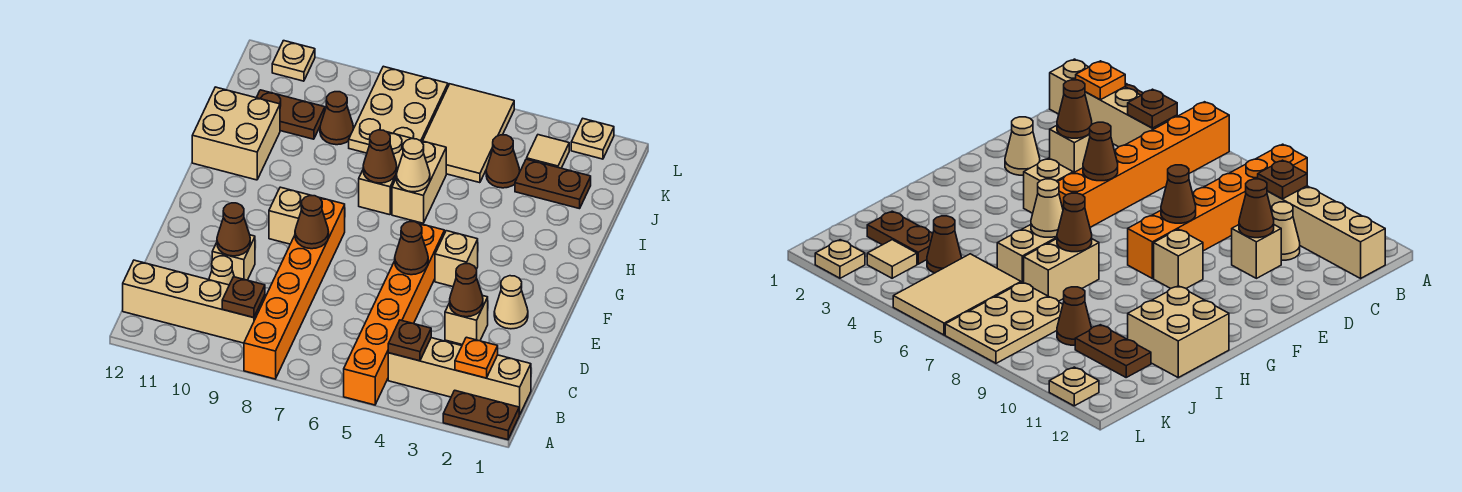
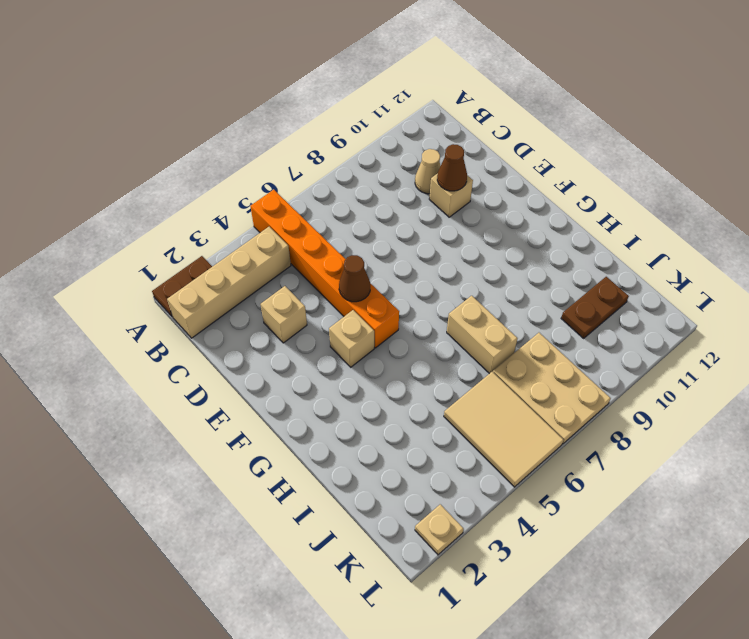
none -> orange brick A8:F8 level 1
none -> tan brick B9:B12 level 1
none -> tan cone E2 level 1
none -> tan brick F9 level 1

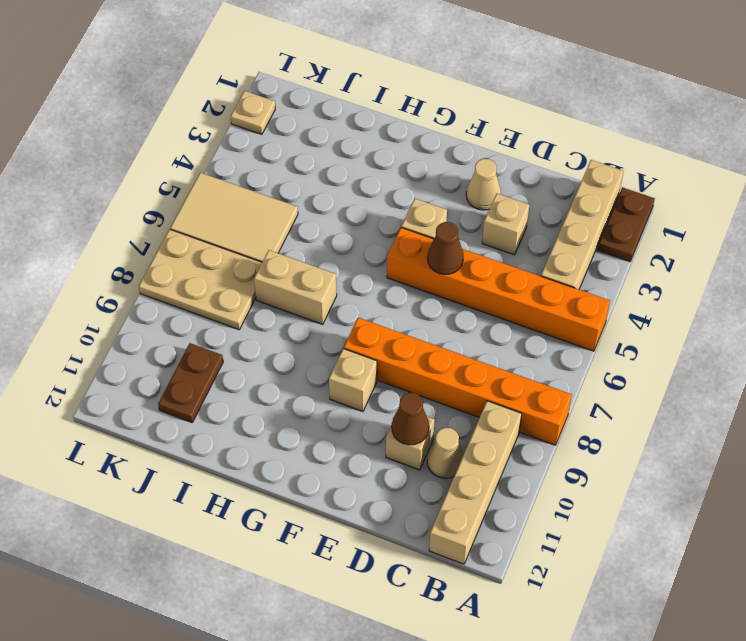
none -> tan brick H6:I6 level 1
none -> tan brick H11:I12 level 1
none -> brown plate J2:J3 level 1
none -> brown cone J4 level 1

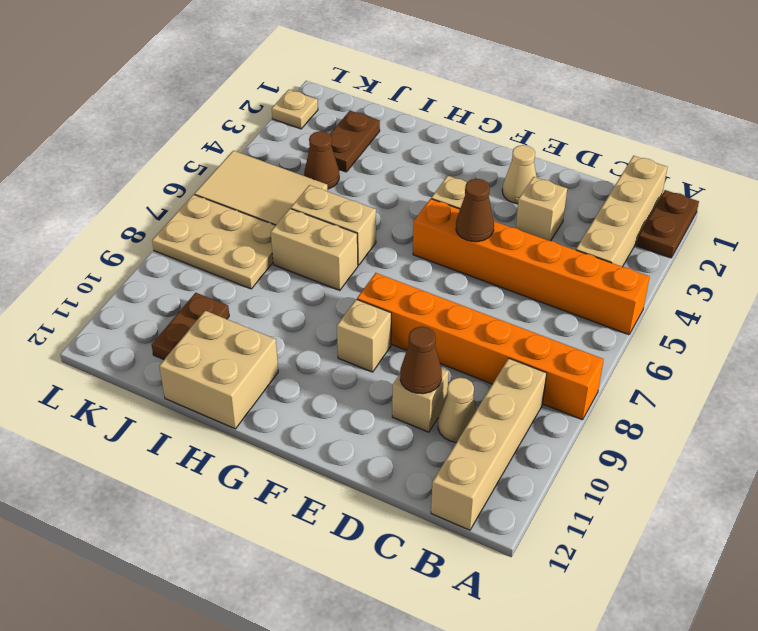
none -> brown cone J9 level 1
none -> tan tile K3 level 1
none -> tan plate L11 level 1
none -> orange plate B2 level 2

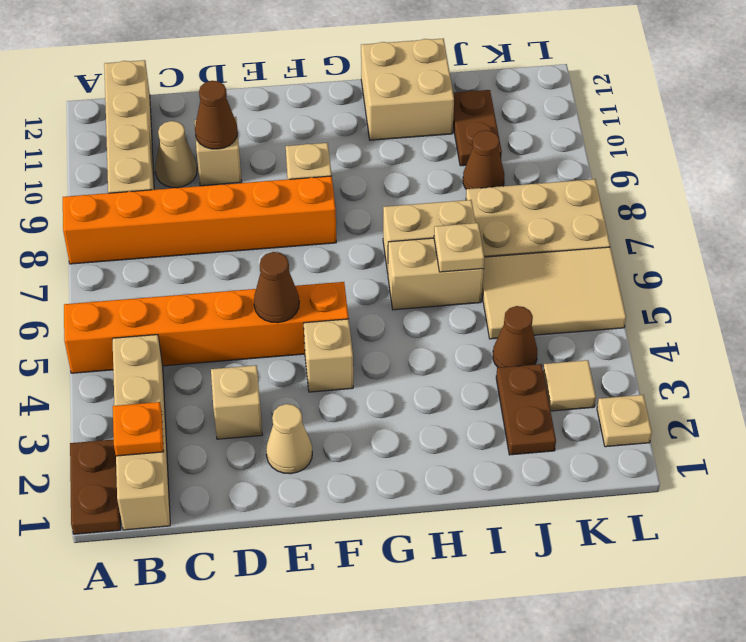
tan plate I6 level 2 -> tan plate L11 level 1
none -> brown plate B4 level 2
none -> brown plate B9 level 2
none -> brown cone D3 level 2
none -> brown cone E8 level 2

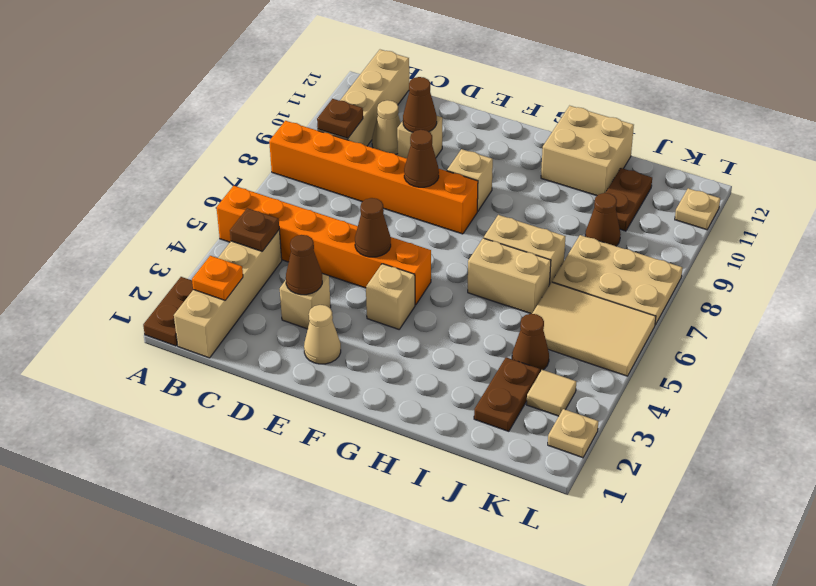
none -> tan cone H6 level 2
none -> brown cone H7 level 2

